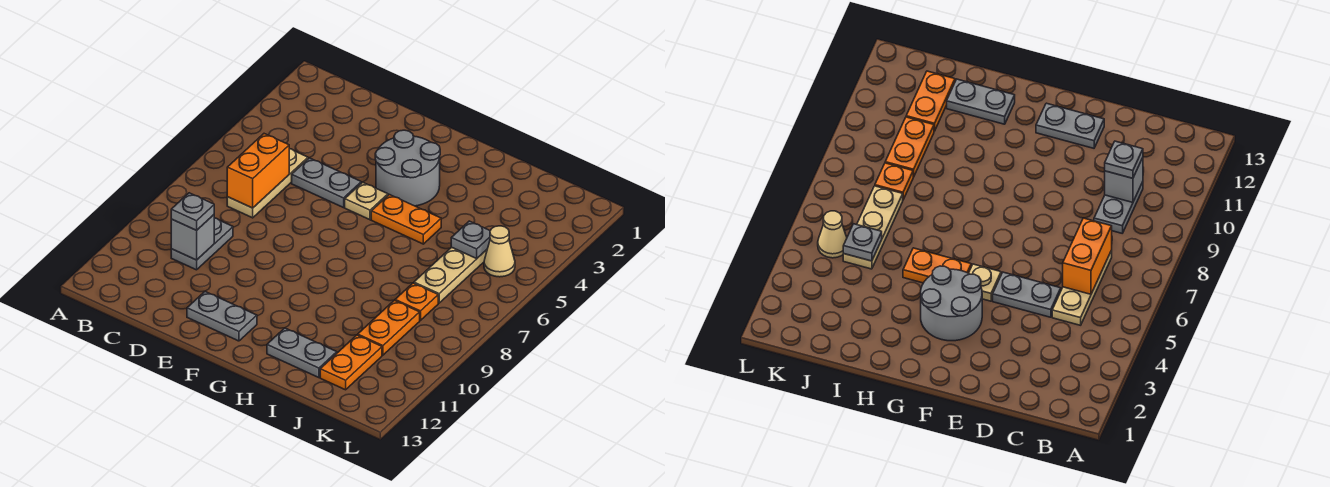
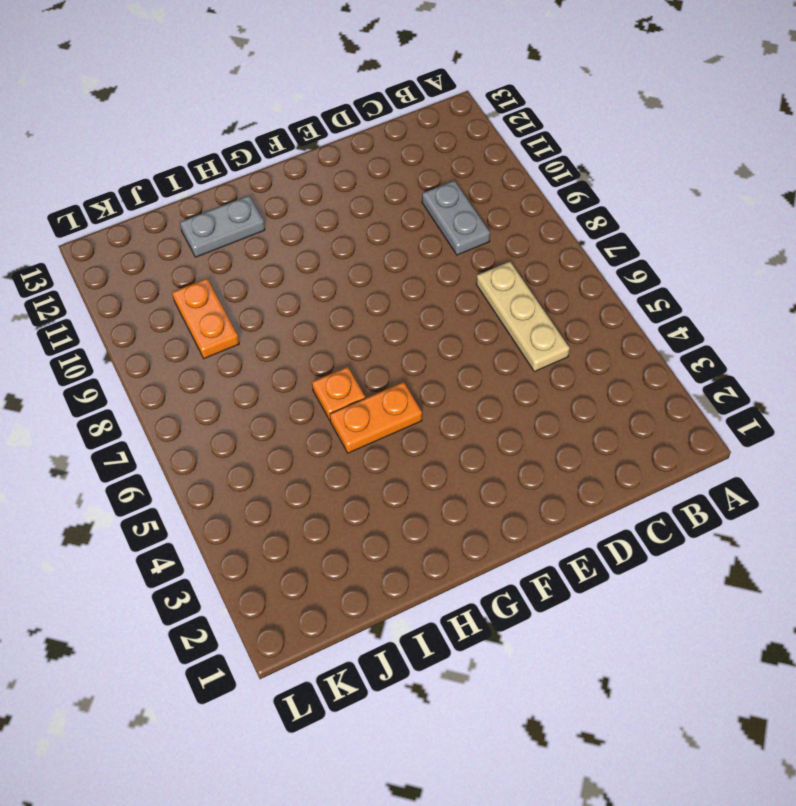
orange plate H6 level 1 -> orange plate J8 level 1
none -> grey plate D5:E5 level 1
none -> grey plate E12:F12 level 1
none -> grey round brick F3:G4 level 1

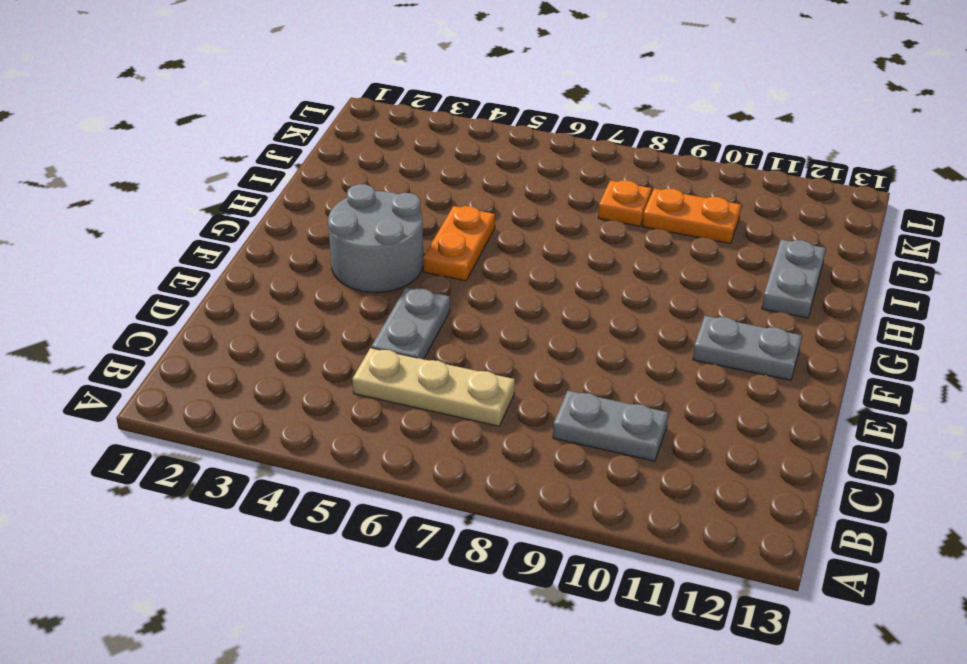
grey plate F11:F12 level 1 -> grey plate E12:F12 level 1
none -> tan plate F5 level 1
none -> tan plate J5:J7 level 1
none -> orange plate J11:J12 level 1

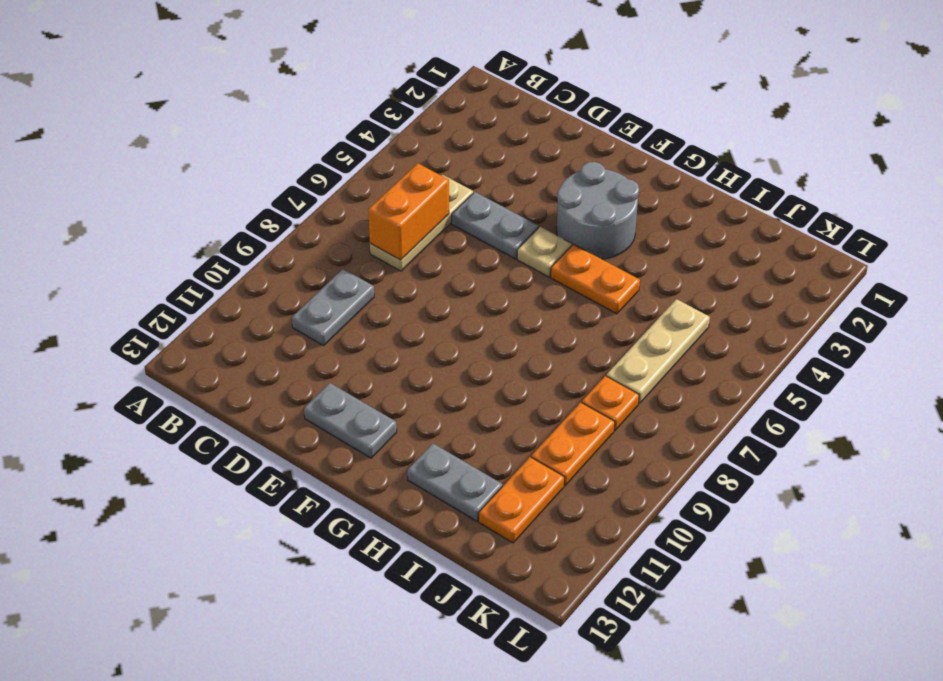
none -> tan cone K5 level 1
none -> grey brick C10 level 2
none -> grey plate J5 level 2

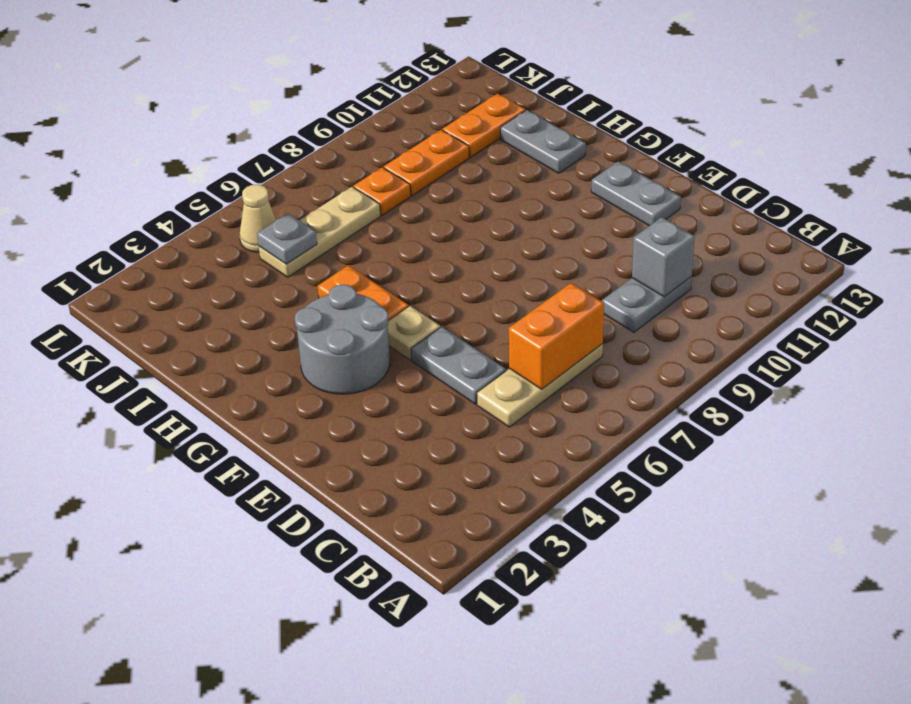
none -> grey plate C10 level 3

